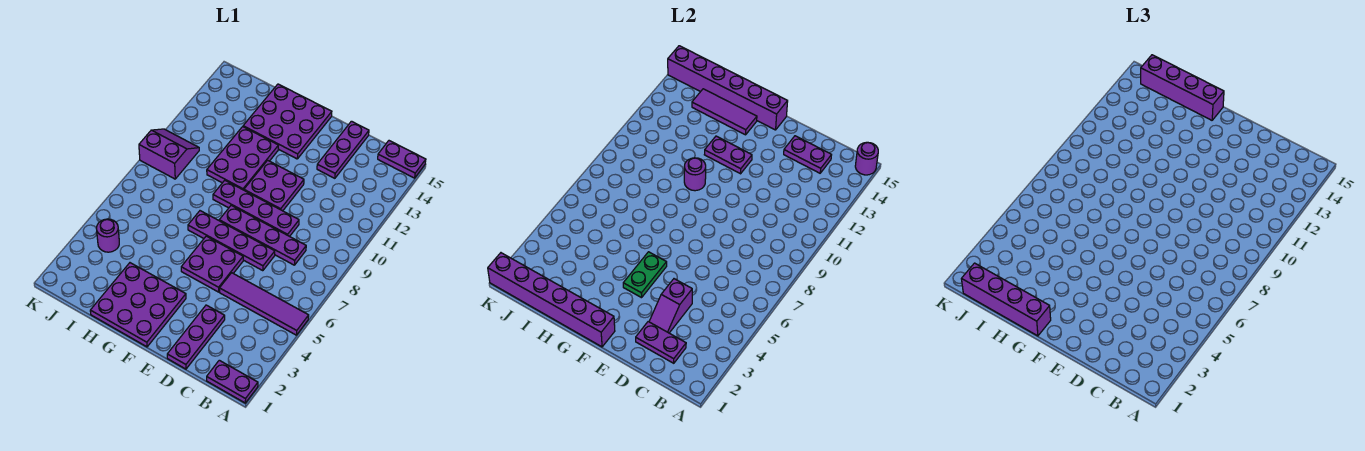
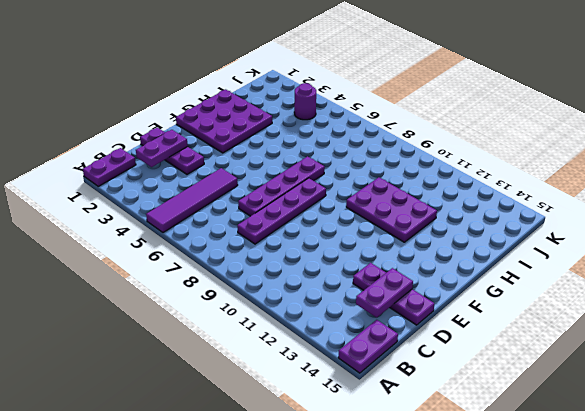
none -> purple plate D9:G9 level 1
none -> purple plate E5:F6 level 1
none -> purple plate E10:F11 level 1

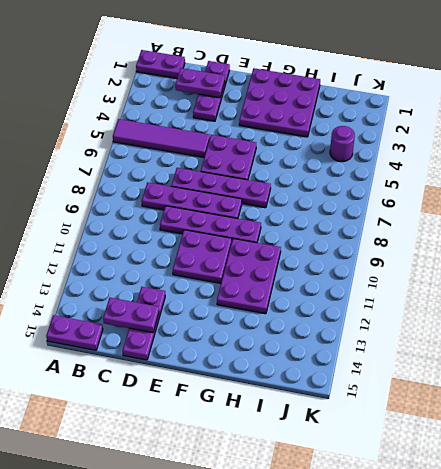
none -> purple plate F13:H15 level 1
none -> purple slope J9:K10 level 1 top 9
none -> purple round brick A15 level 2

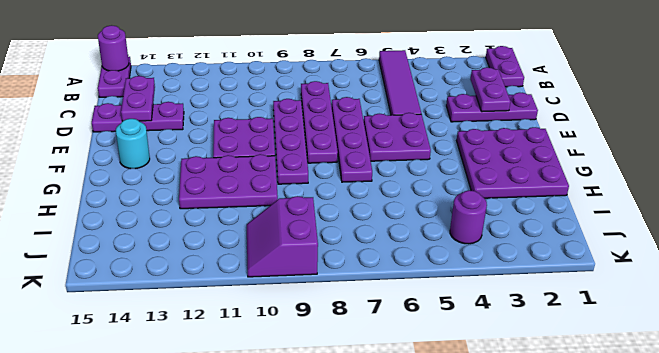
cyan round brick F14 level 1 -> purple plate F13:H15 level 1
none -> purple slope D3:D4 level 2 top 4
none -> purple brick F1:K1 level 2
none -> green plate F4:F5 level 2

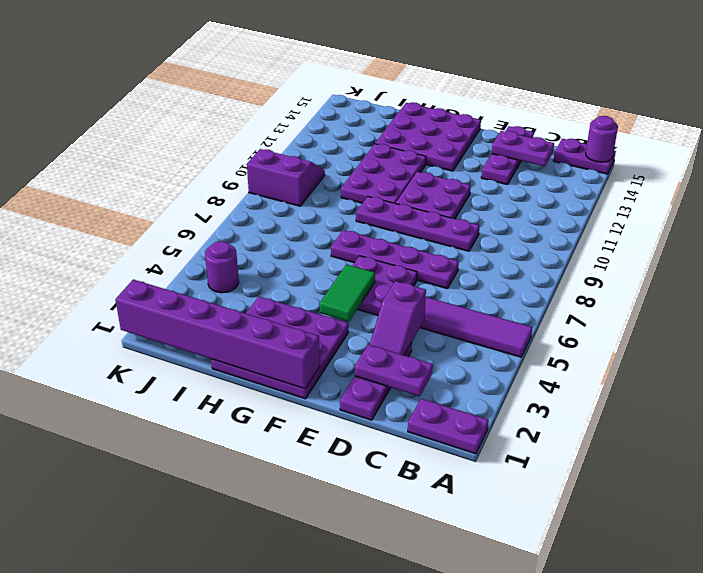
green tile F4:F5 level 2 -> green plate F4:F5 level 2
none -> purple plate C8:F8 level 1
none -> purple plate F12:G12 level 2
none -> purple brick F15:K15 level 2

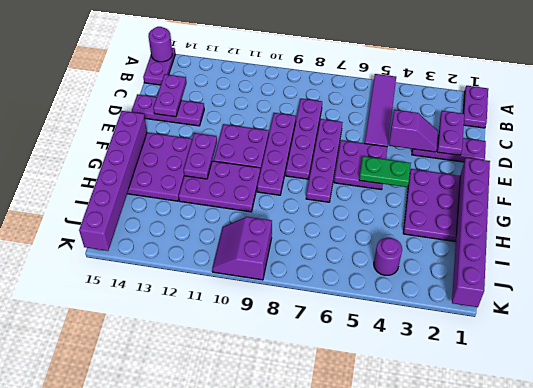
none -> purple round brick G10 level 2
none -> purple tile G14:I14 level 2
none -> purple brick G1:J1 level 3

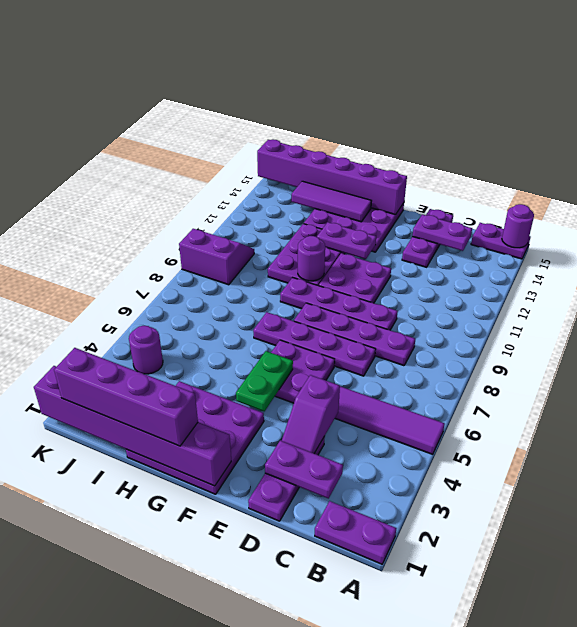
none -> purple brick G15:J15 level 3

